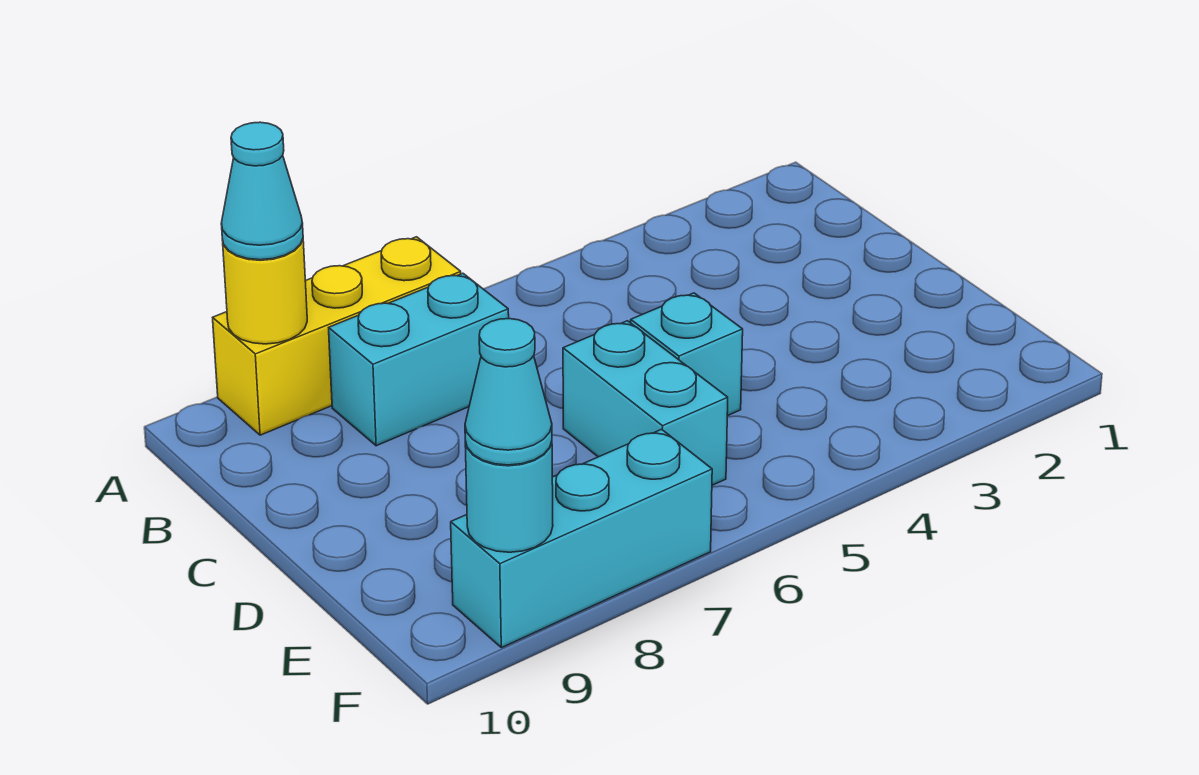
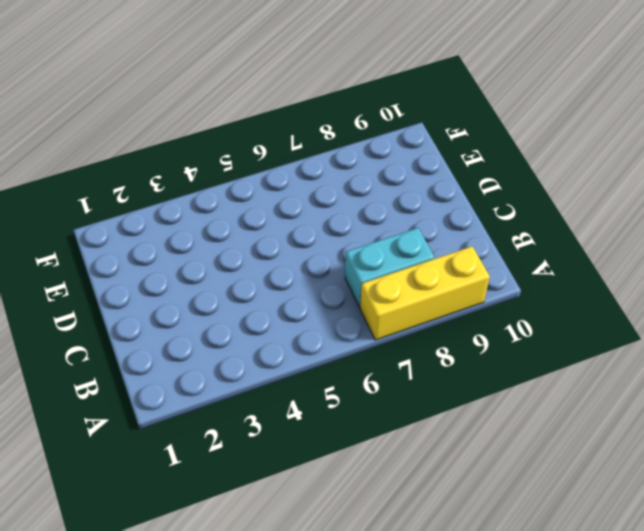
none -> cyan brick D5 level 1
none -> cyan brick D6:E6 level 1

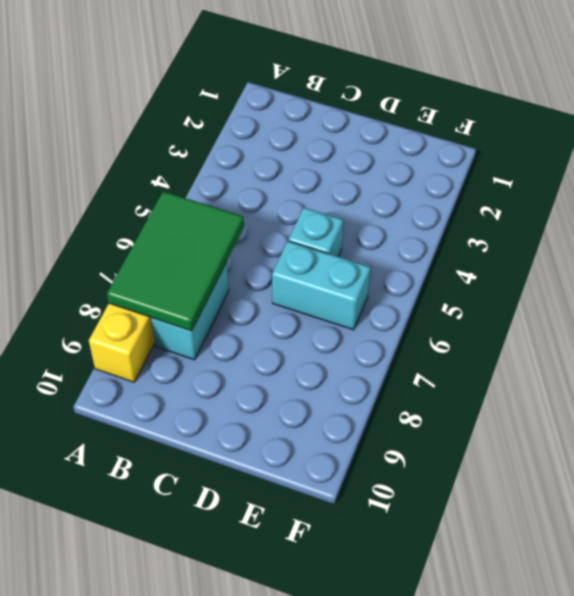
green tile A6:B8 level 2 -> none
none -> cyan brick F7:F9 level 1
none -> yellow round brick A9 level 2

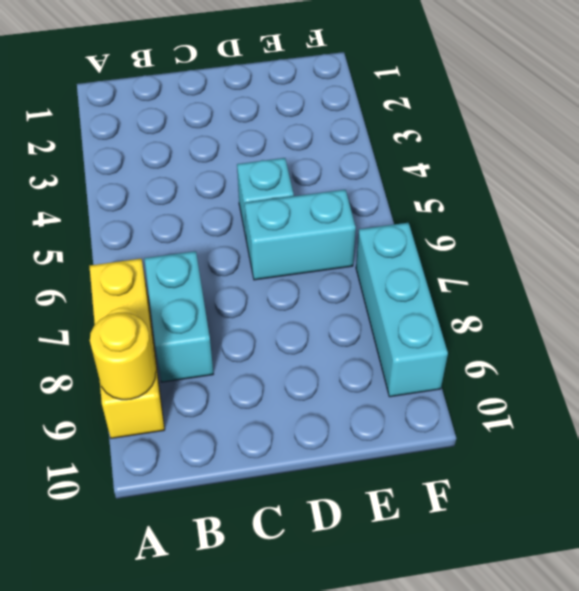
none -> cyan round brick F9 level 2
none -> cyan cone A9 level 3

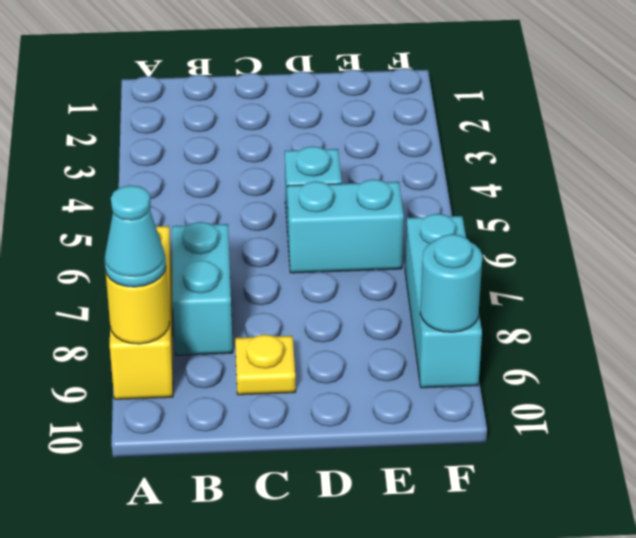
yellow plate C9 level 1 -> none
none -> cyan cone F9 level 3

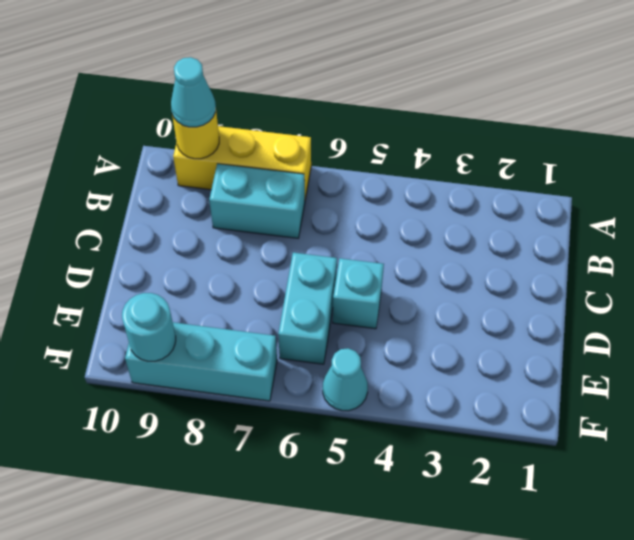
cyan cone F5 level 1 -> cyan cone F9 level 3

